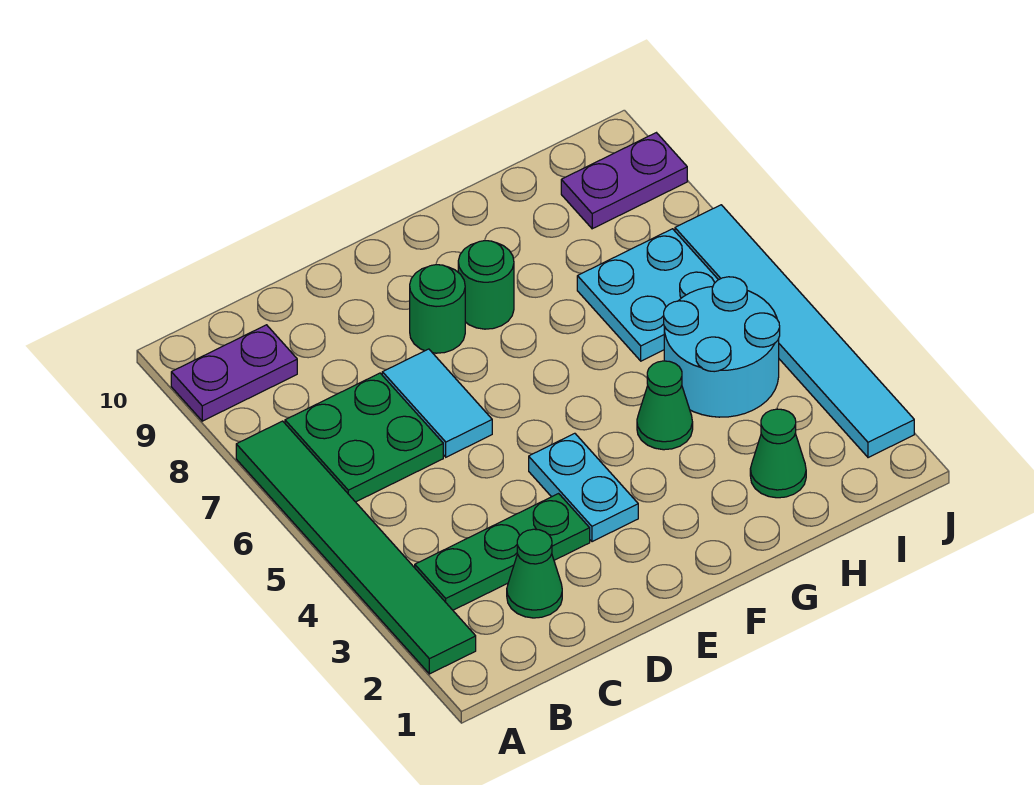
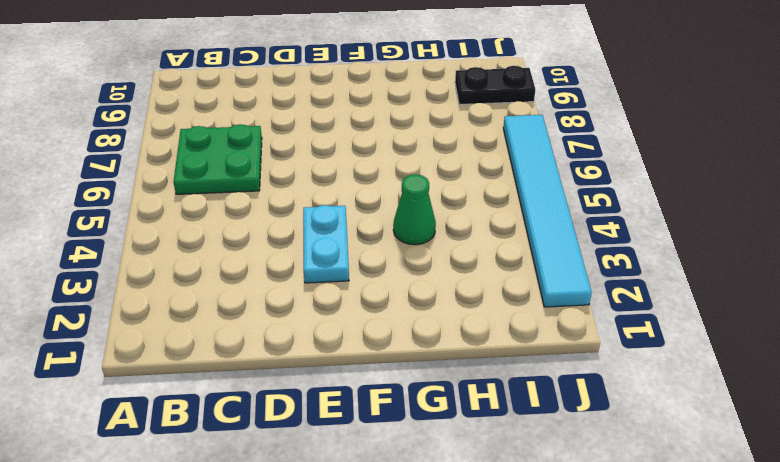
black plate I9:J9 level 1 -> purple plate I9:J9 level 1
none -> green tile A2:A7 level 1
none -> purple plate A9:B9 level 1
none -> green plate B3:D3 level 1

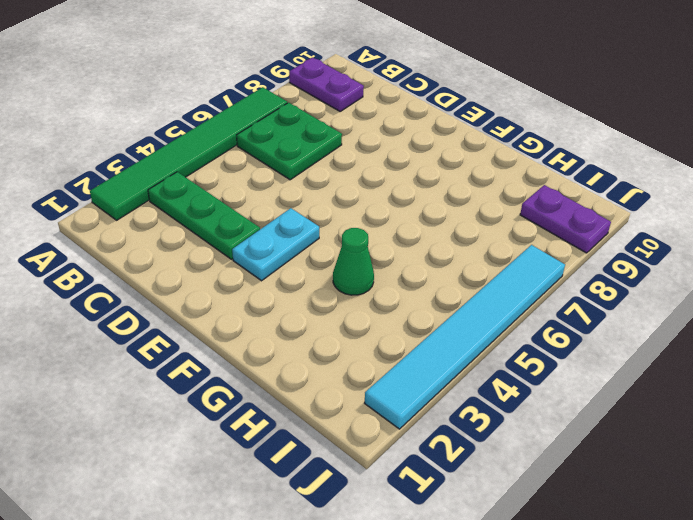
none -> green cone C2 level 1
none -> cyan tile D6:D7 level 1
none -> green round brick E8 level 1

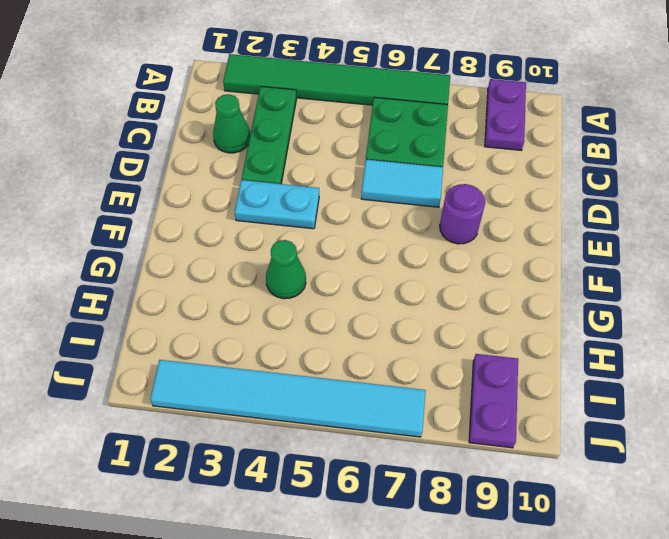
purple round brick E8 level 1 -> green round brick E8 level 1
none -> green round brick F8 level 1
none -> green cone H2 level 1
none -> cyan round brick H4:I5 level 1

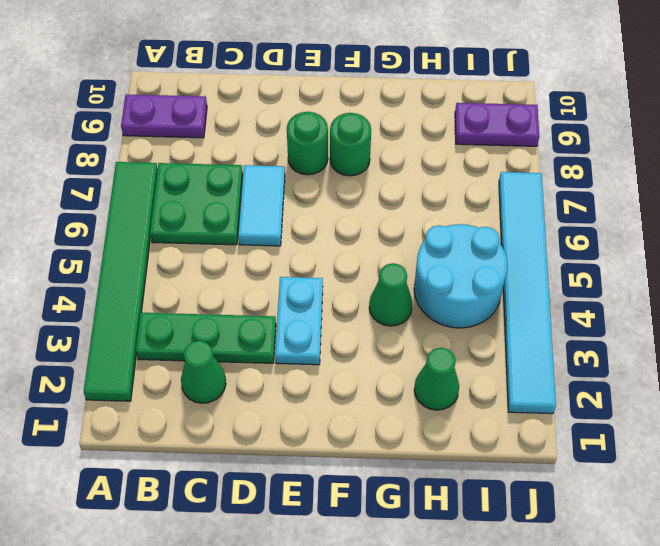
none -> cyan plate H6:I7 level 1

